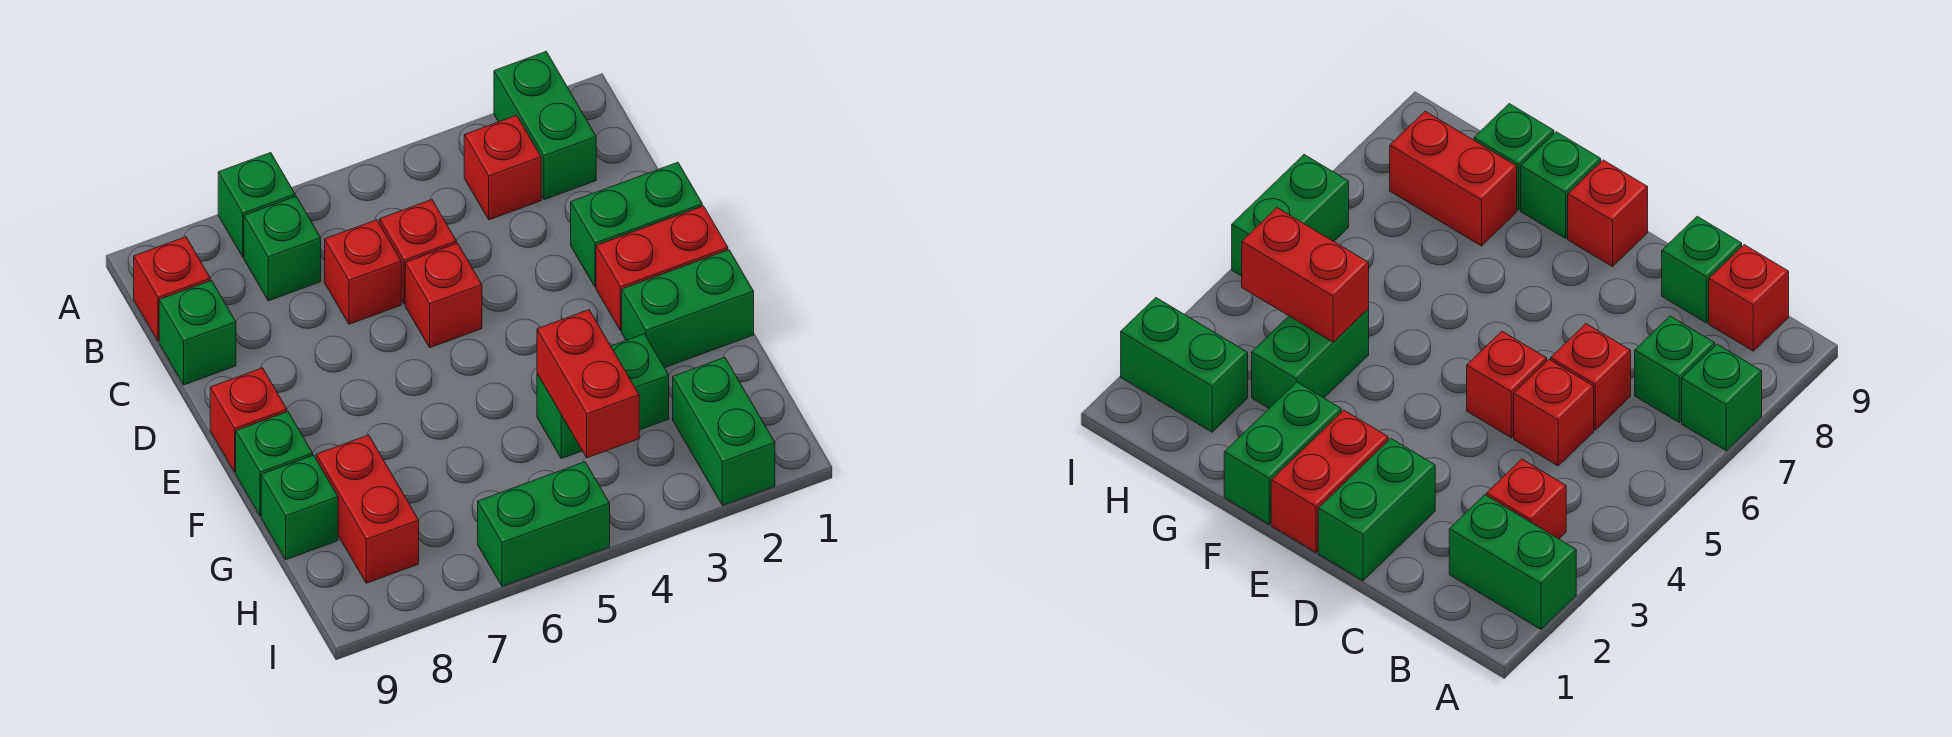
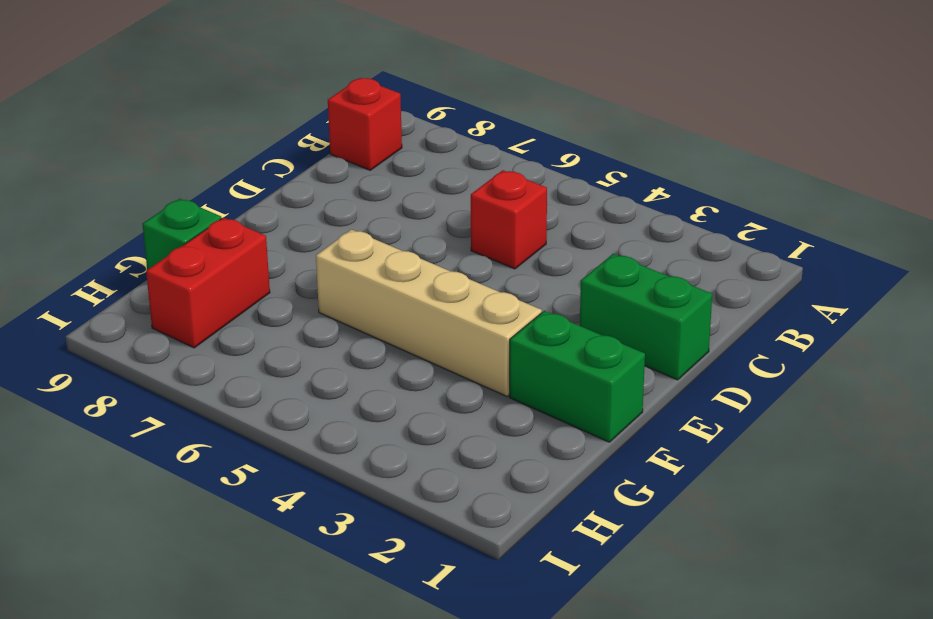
tan brick F3:F6 level 1 -> none
none -> green brick A2:B2 level 1
none -> green brick A7 level 1
none -> red brick B3 level 1

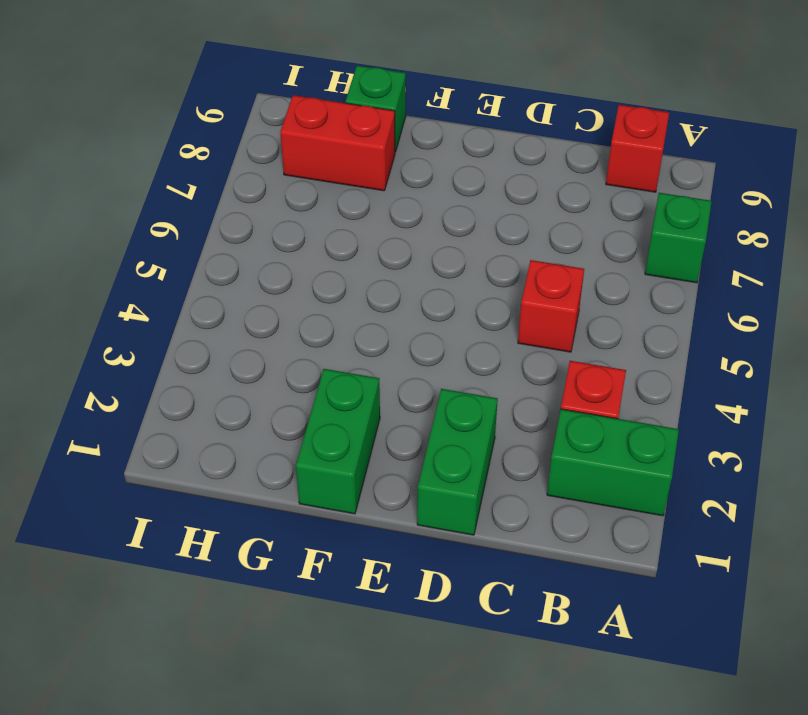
none -> green brick B7 level 1
none -> red brick C6 level 1
none -> green brick C9 level 1

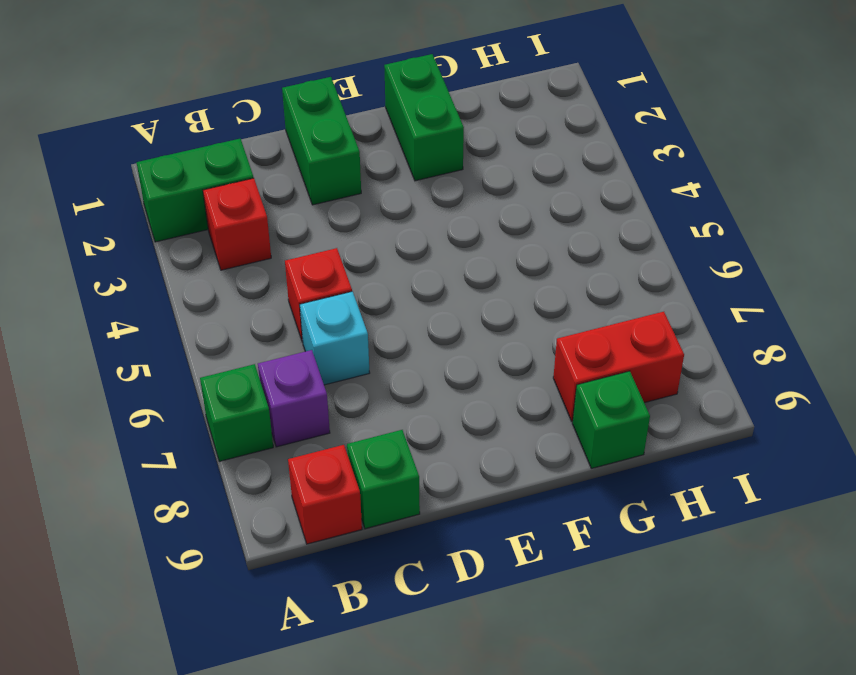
purple brick B7 level 1 -> green brick B7 level 1
cyan brick C6 level 1 -> red brick C6 level 1
none -> red brick D5 level 1
none -> red brick E1:E2 level 1
none -> red brick E9 level 1

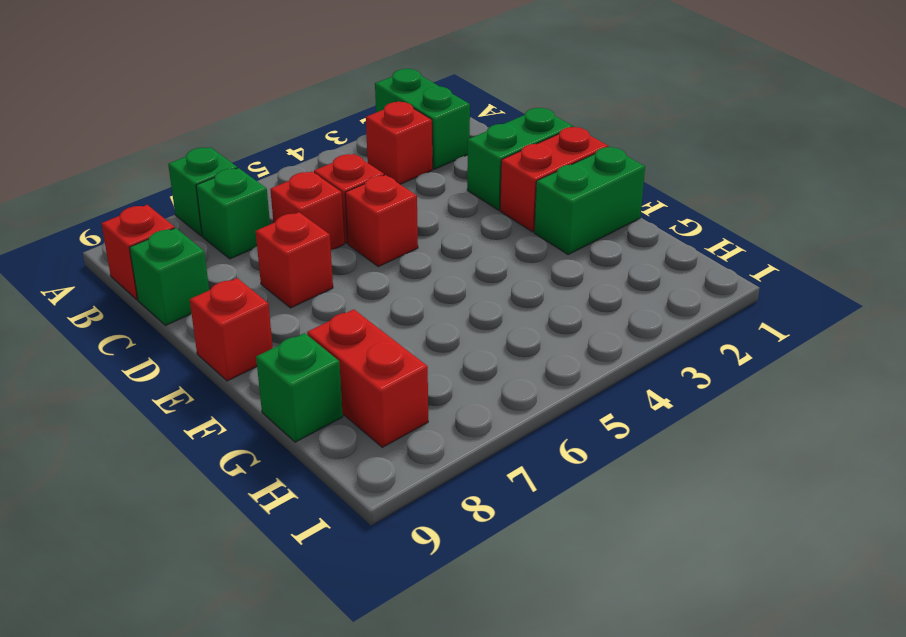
red brick D7 level 1 -> none
none -> green brick F9 level 1
none -> green brick G3:G4 level 1
none -> green brick H2:I2 level 1

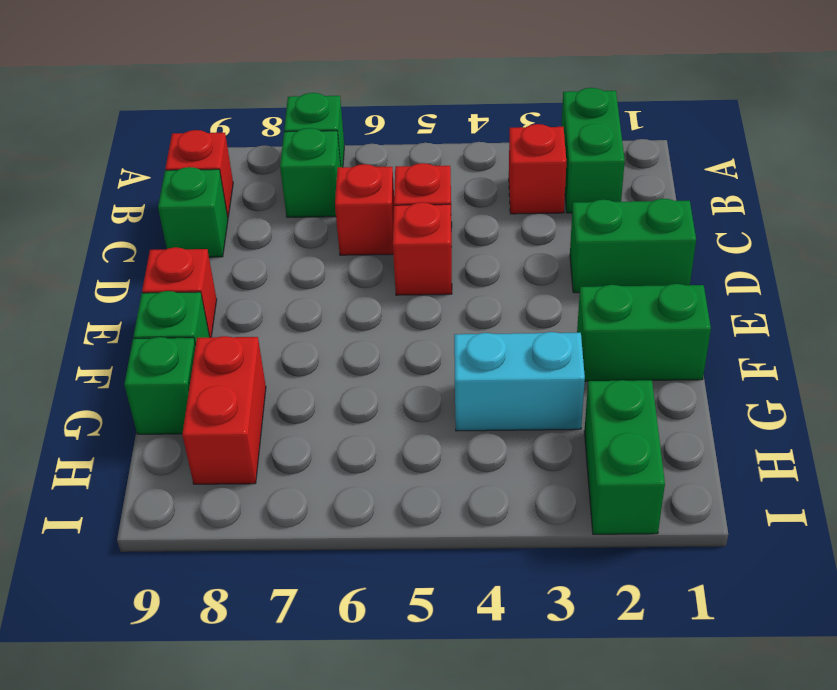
cyan brick G3:G4 level 1 -> green brick G3:G4 level 1
none -> red brick E1:E2 level 1
none -> green brick I5:I6 level 1
none -> red brick G4:H4 level 2

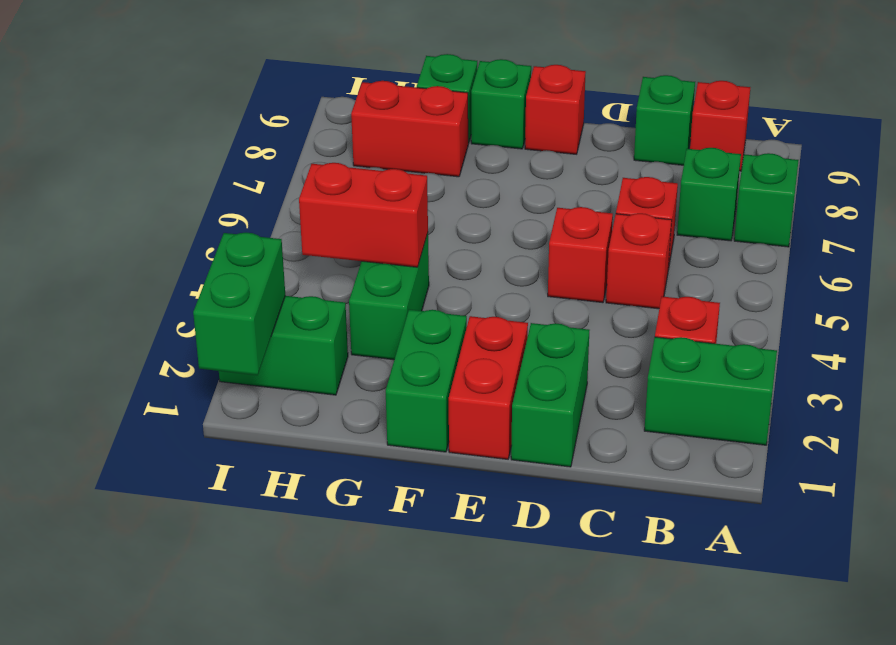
green brick I1:I2 level 2 -> green brick I5:I6 level 1

